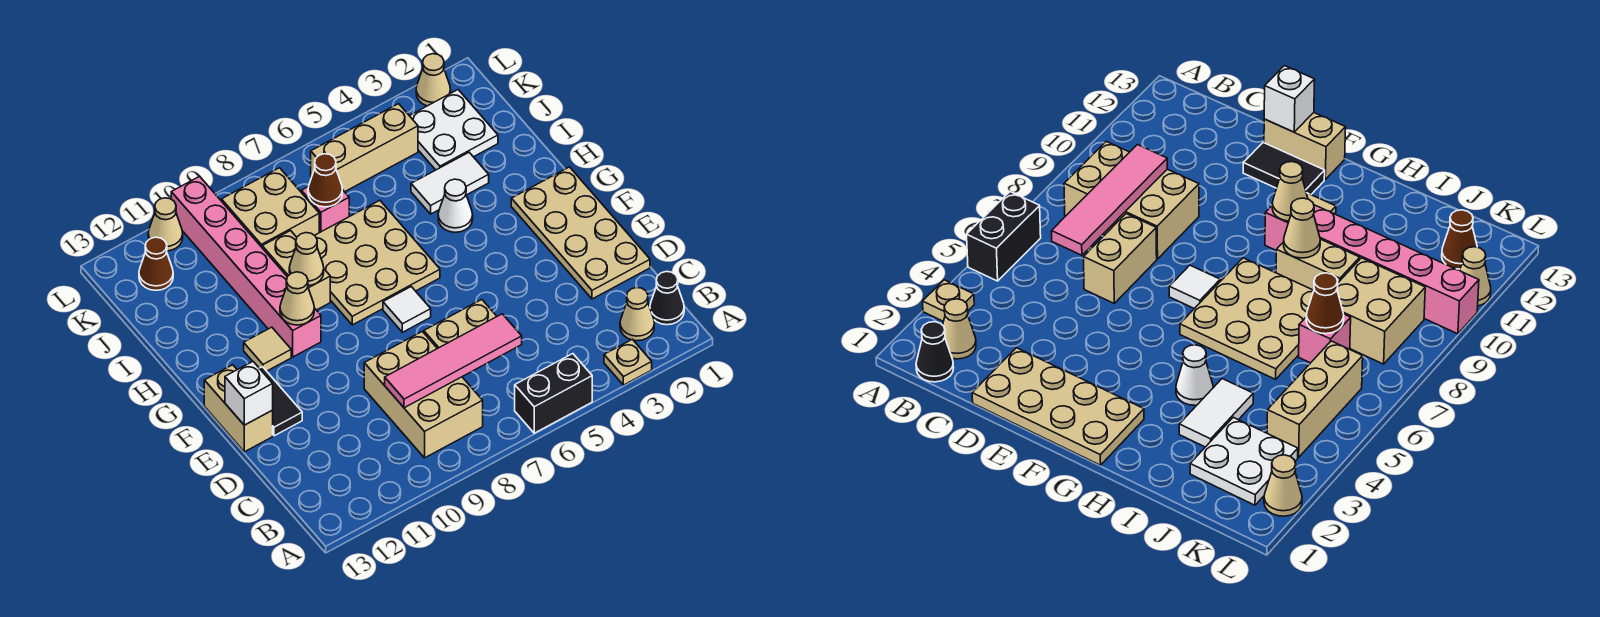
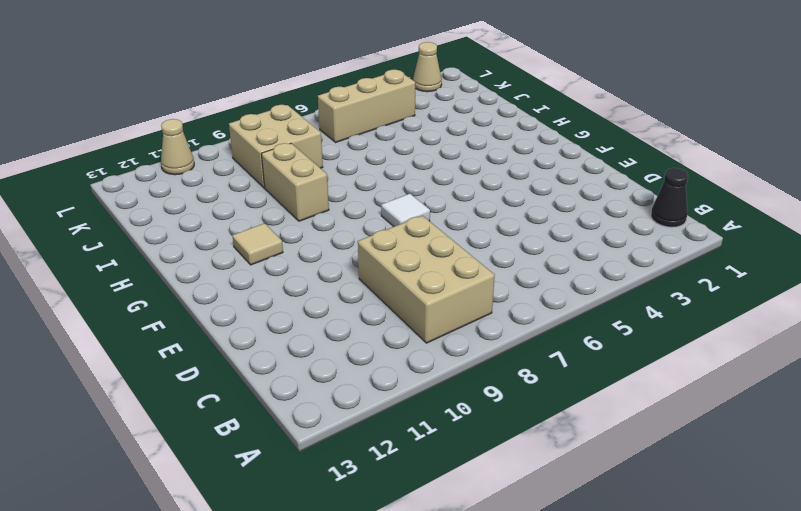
none -> tan plate A3 level 1
none -> black brick A5:A6 level 1
none -> tan cone B2 level 1

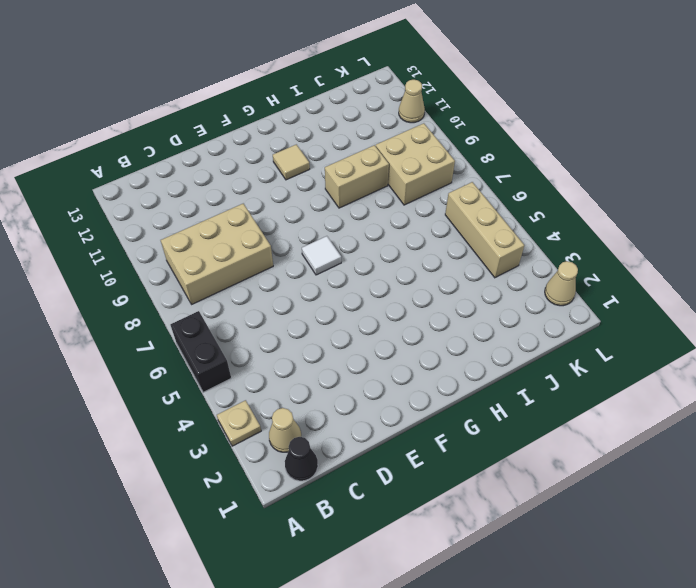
none -> tan plate D1:G2 level 1
none -> tan brick D6:D7 level 1
none -> black tile E12:F12 level 1

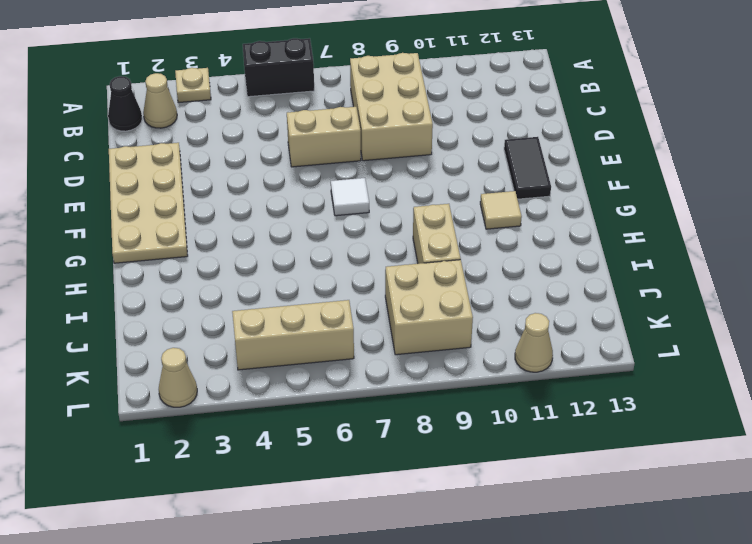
none -> tan brick E13:F13 level 1
none -> tan plate G6:I8 level 1
none -> pink brick G10:L10 level 1

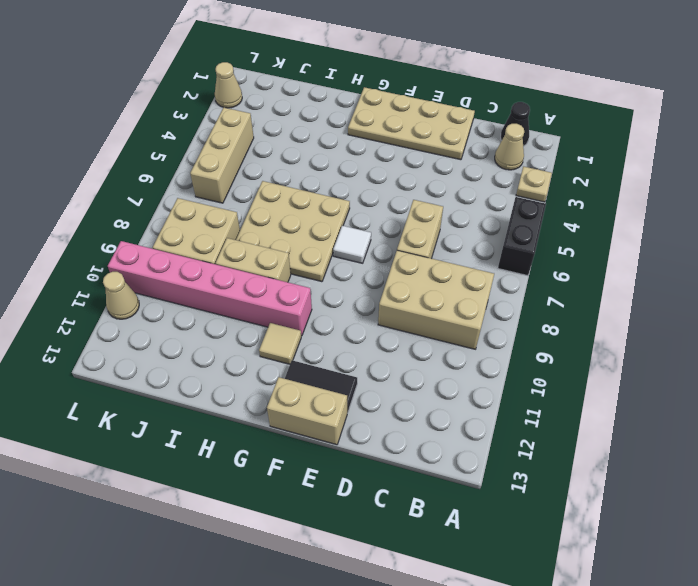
none -> white cone H4 level 1
none -> white tile I3:I4 level 1
none -> white plate J2:K3 level 1

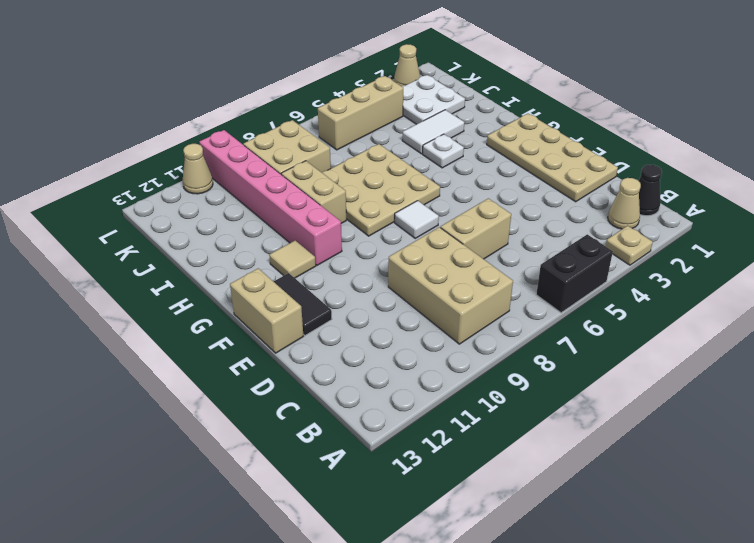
white plate H4 level 1 -> white cone H4 level 1
none -> pink brick J7 level 1
none -> brown cone K12 level 1
none -> pink tile C6:C9 level 2

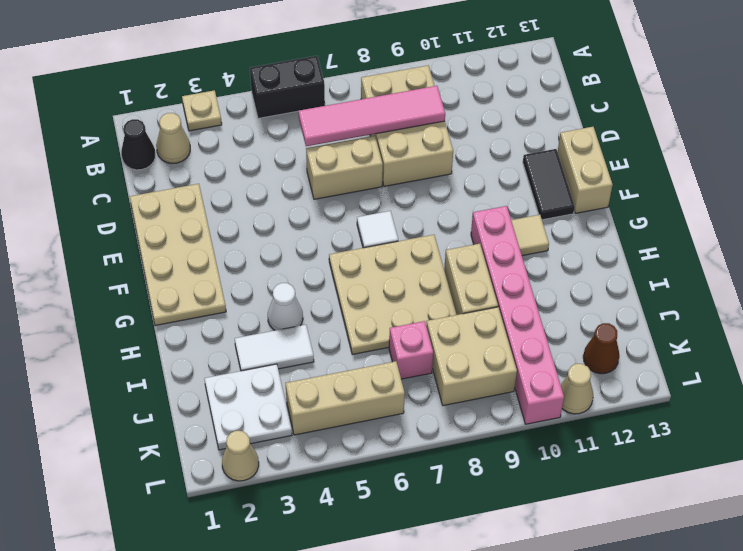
none -> white brick E13 level 2
none -> tan cone G10 level 2
none -> tan cone H9 level 2

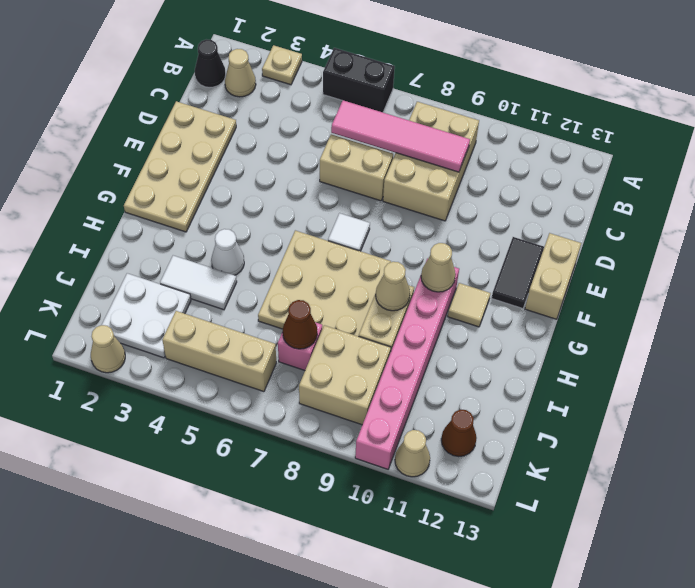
none -> white brick E13 level 2

